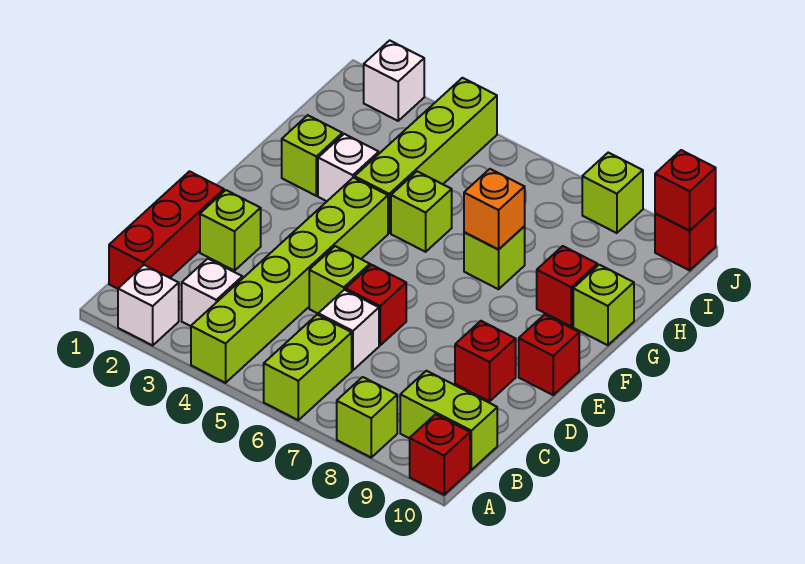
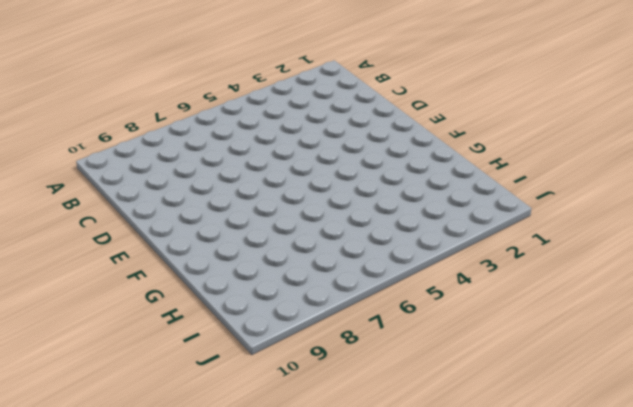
none -> white brick A2 level 1
none -> lime brick A4:F4 level 1
none -> lime brick A6:B6 level 1

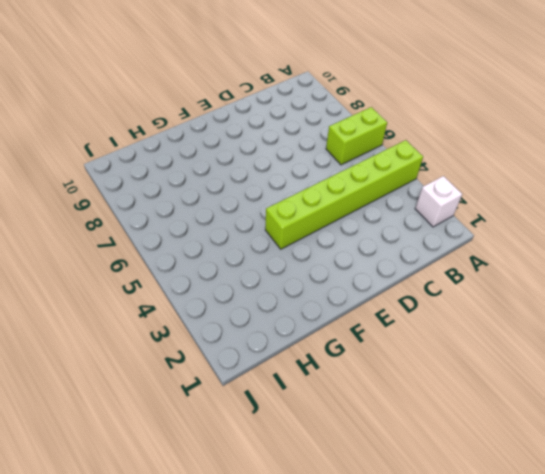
none -> lime brick A8 level 1
none -> red brick A10 level 1
none -> red brick B1:D1 level 1

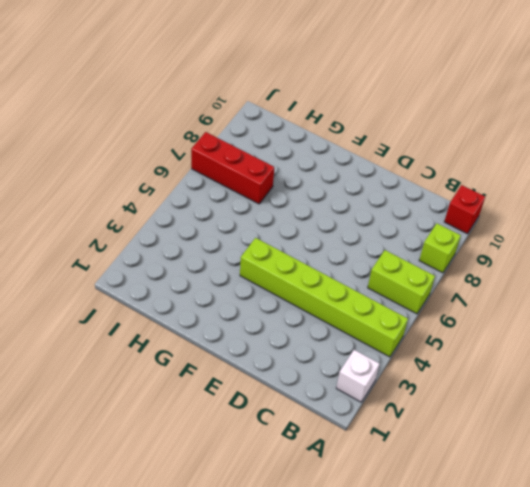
red brick H7:J7 level 1 -> red brick B1:D1 level 1
none -> white brick B3 level 1
none -> lime brick B9:B10 level 1
none -> white brick C6 level 1

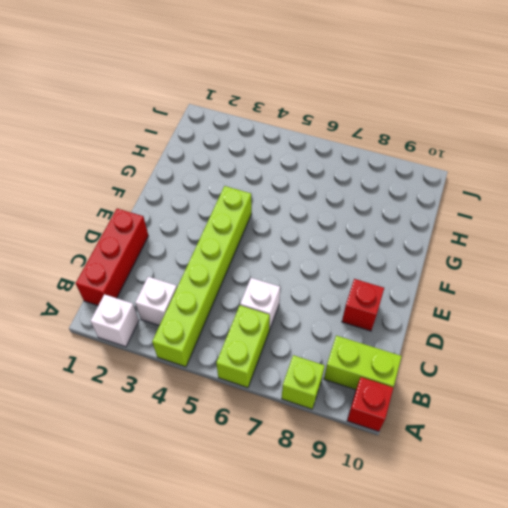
none -> lime brick D2 level 1
none -> lime brick D5 level 1
none -> red brick D6 level 1

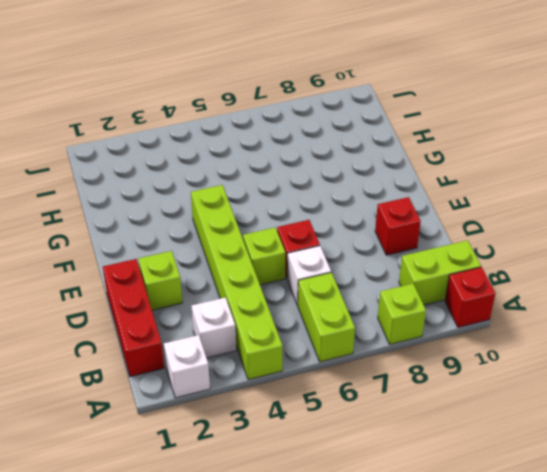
none -> red brick E10 level 1
none -> lime brick G2 level 1
none -> white brick G3 level 1

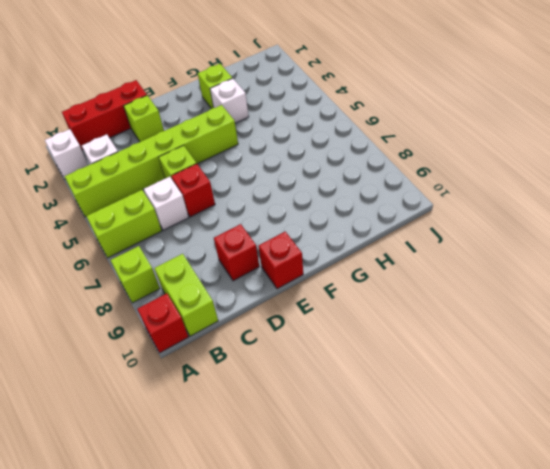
none -> lime brick G4:J4 level 1
none -> lime brick G5 level 1
none -> lime brick G7 level 1

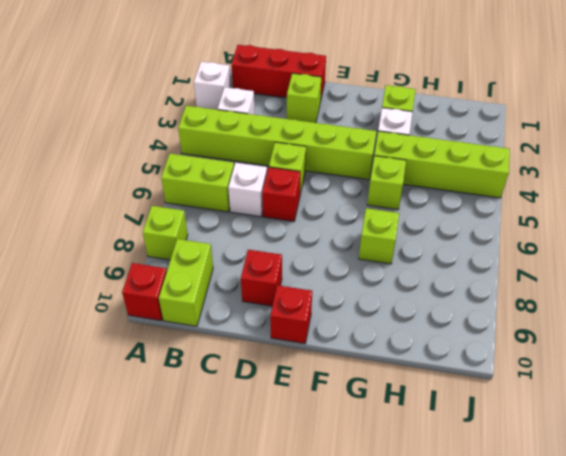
none -> red brick G9 level 1
none -> lime brick G10 level 1
none -> white brick J2 level 1

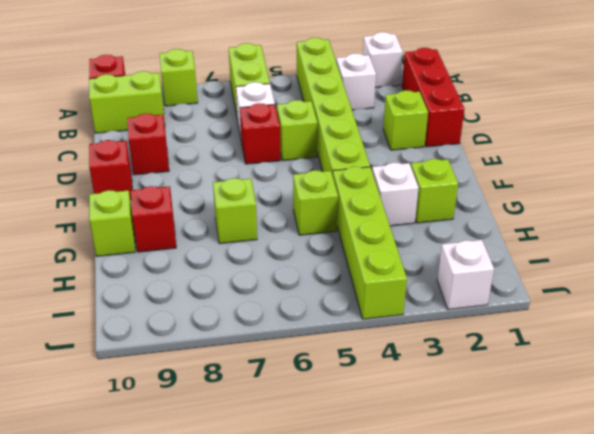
none -> lime brick J8 level 1
none -> red brick J10 level 1
none -> orange brick G7 level 2

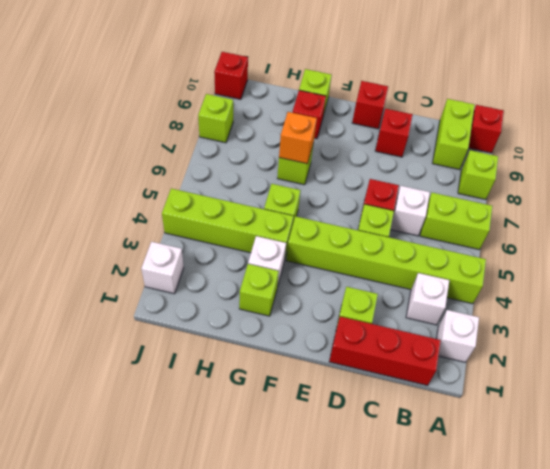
none -> red brick J10 level 2

